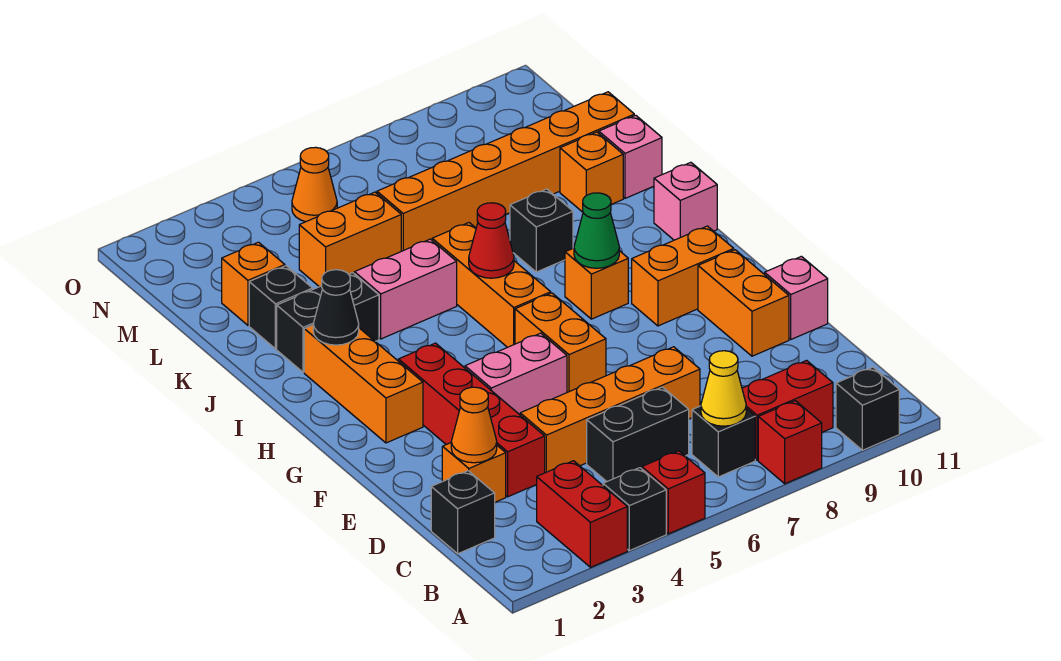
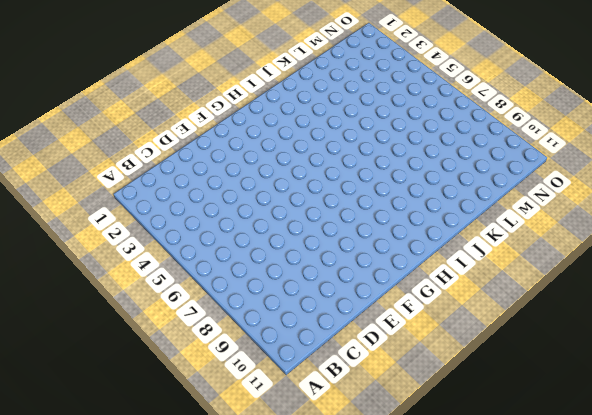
none -> red brick A3:B3 level 1
none -> black brick A4 level 1
none -> red brick A5 level 1
none -> red brick A8 level 1

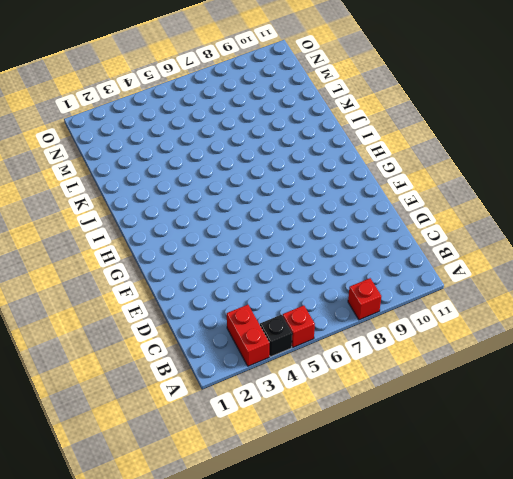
none -> black brick A10 level 1
none -> black brick B7 level 1
none -> red brick B8:B9 level 1
none -> black brick C1 level 1

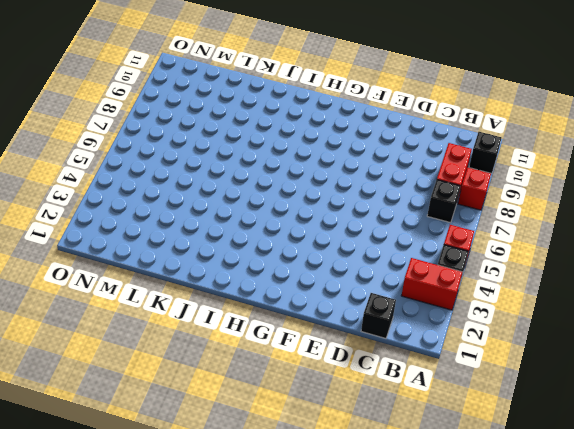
none -> black brick C5:C6 level 1
none -> orange brick D2 level 1
none -> red brick D3:G3 level 1
none -> orange brick D4:D7 level 1

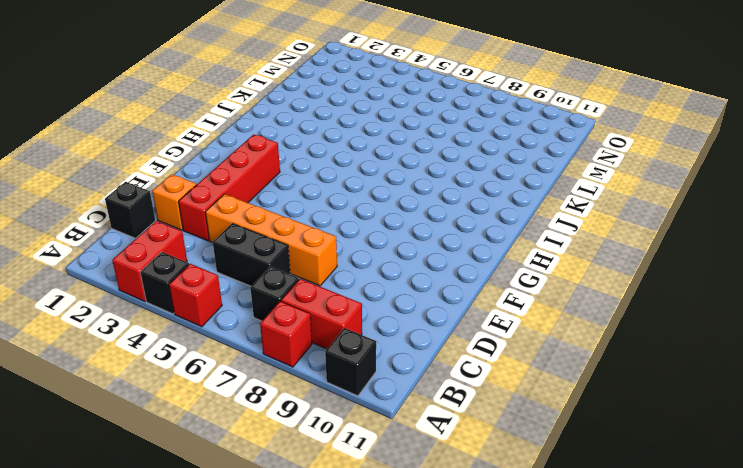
none -> orange brick E10:F10 level 1
none -> pink brick E11 level 1
none -> pink brick F4:F5 level 1
none -> orange brick F6:G6 level 1

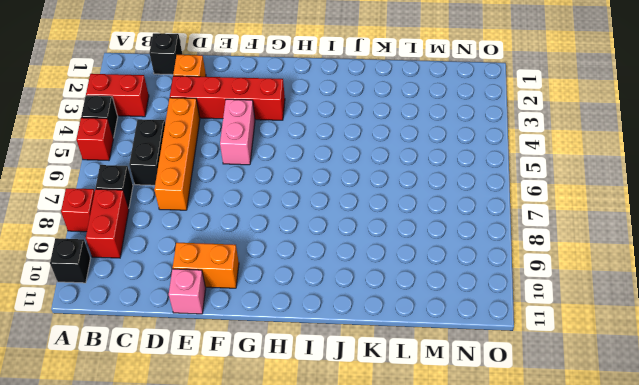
none -> orange brick F6:G6 level 1
none -> orange brick G2:I2 level 1
none -> orange brick G9:G10 level 1
none -> orange brick H6:J6 level 1

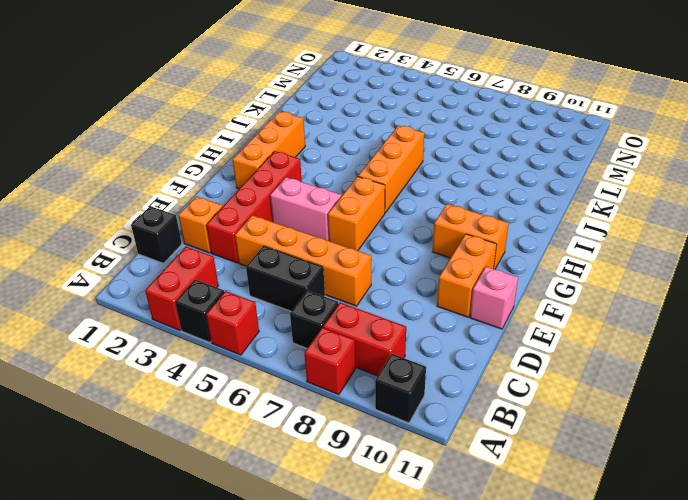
none -> orange brick H8 level 1
none -> pink brick I11 level 1
none -> black brick J2:J3 level 1
none -> pink brick J4:J5 level 1

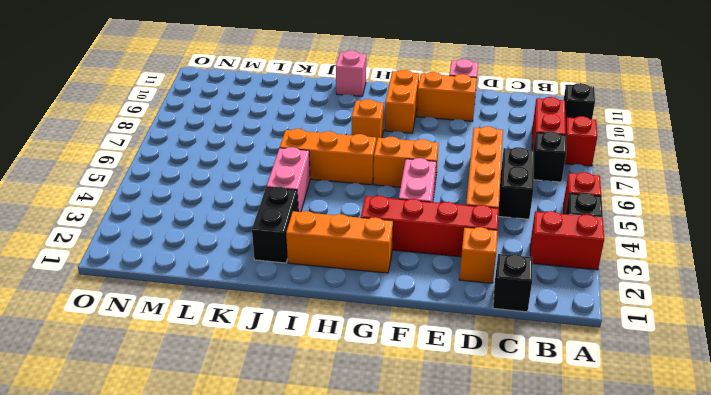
none -> black brick J8 level 1
none -> black brick K2 level 1
none -> orange brick K10 level 1
none -> pink brick K11 level 1

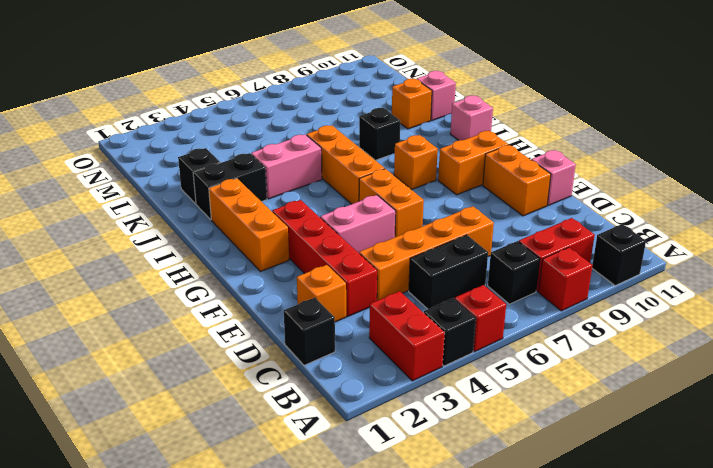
none -> orange brick L2 level 1
none -> orange brick L4:L5 level 1
none -> orange brick L6:L11 level 1
none -> orange cone N5 level 1

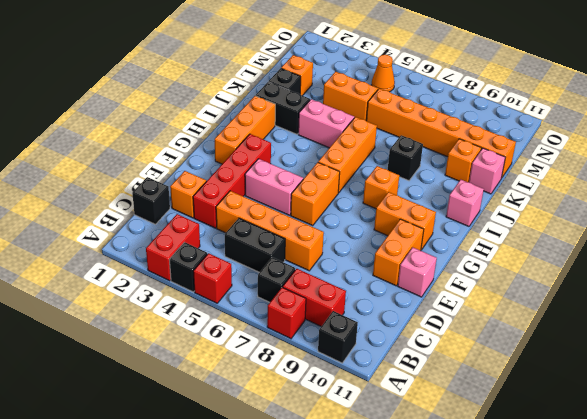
none -> yellow cone B7 level 2
none -> orange cone D2 level 2
none -> green cone H8 level 2
none -> black cone I2 level 2

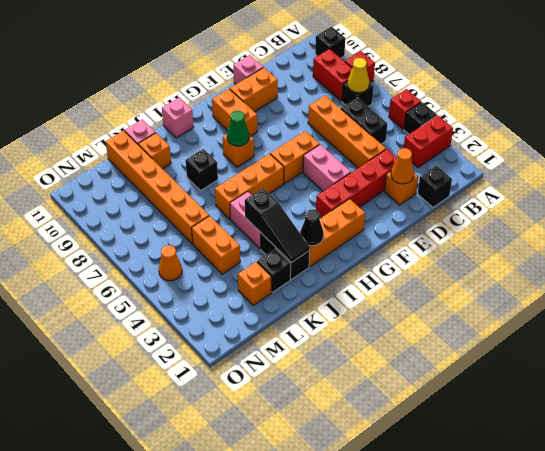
black slope J2:J4 level 2 top 4 -> none
none -> red cone I6 level 2

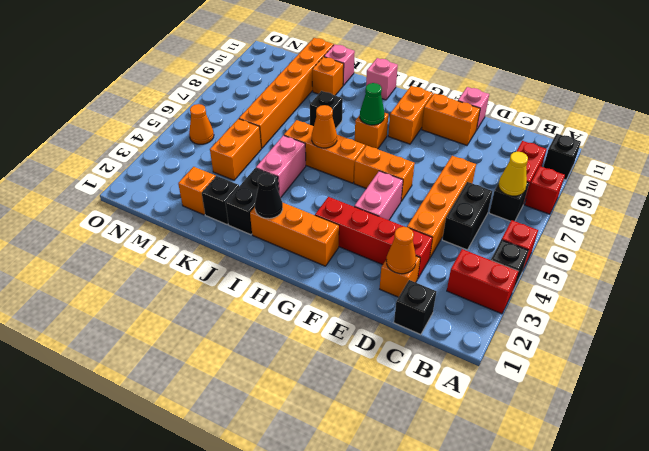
orange cone I6 level 2 -> red cone I6 level 2

